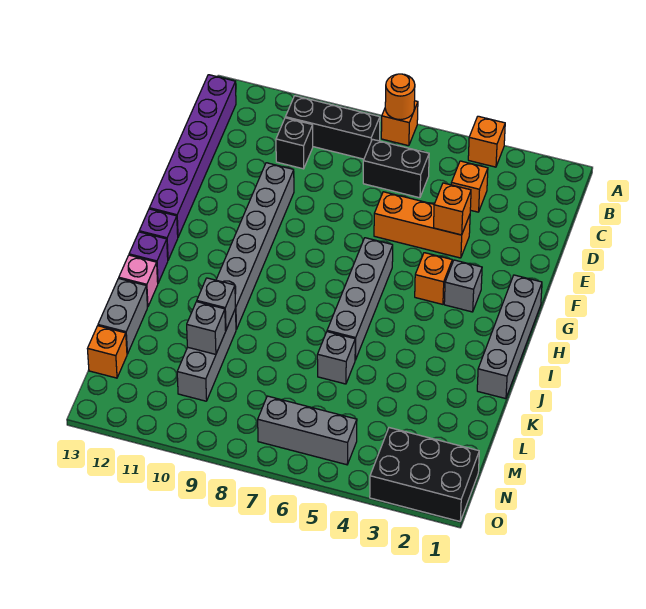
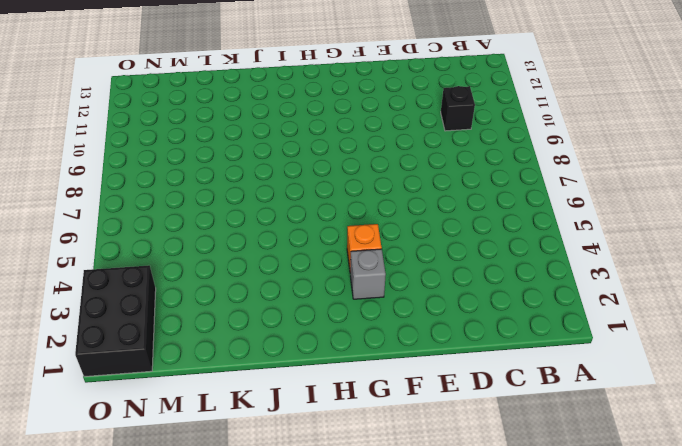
none -> orange brick A4 level 1
none -> orange brick A7 level 1
none -> black brick B8:B10 level 1

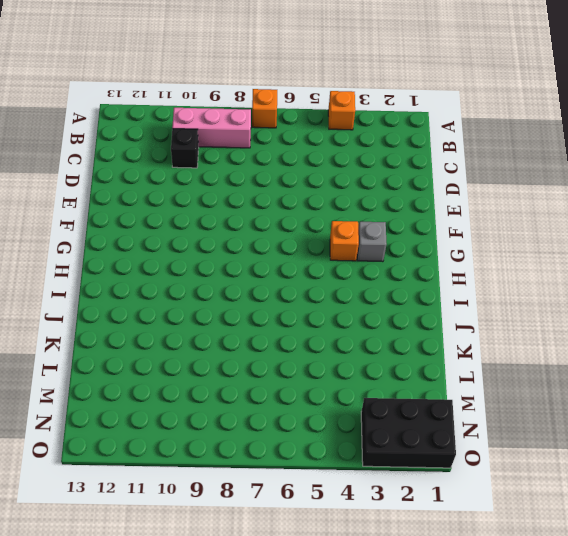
pink brick B8:B10 level 1 -> black brick B8:B10 level 1
none -> purple brick B13:G13 level 1
none -> orange brick C4 level 1
none -> black brick C6:C7 level 1

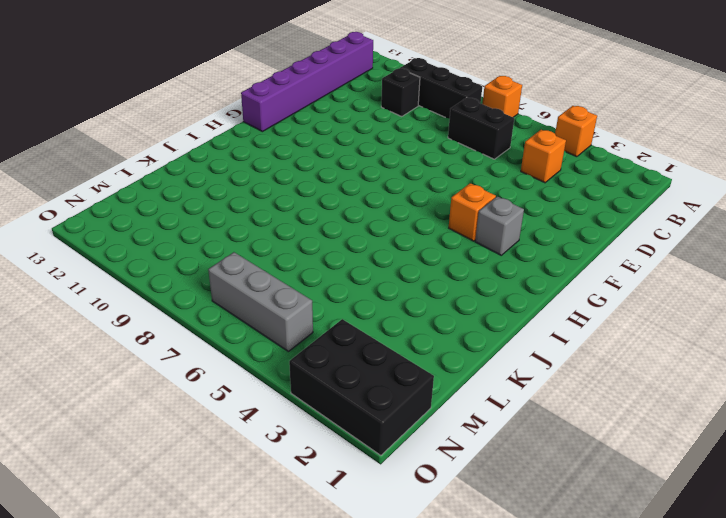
none -> orange brick E4:E6 level 1
none -> grey brick E10:J10 level 1
none -> grey brick G1:J1 level 1

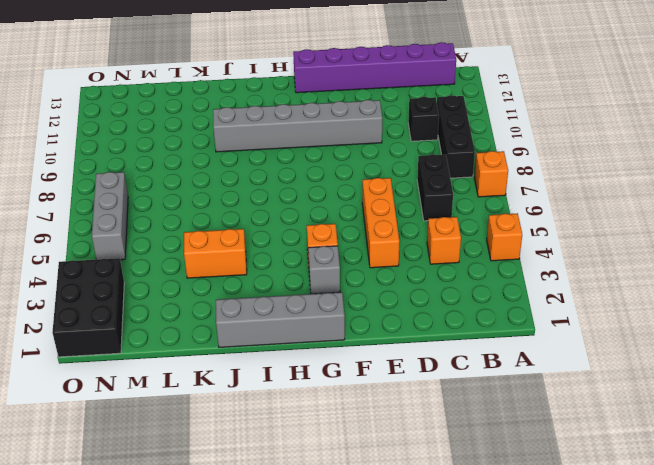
orange brick J4:K4 level 1 -> none
none -> grey brick G6:J6 level 1
none -> purple brick H13 level 1
none -> purple brick I13 level 1

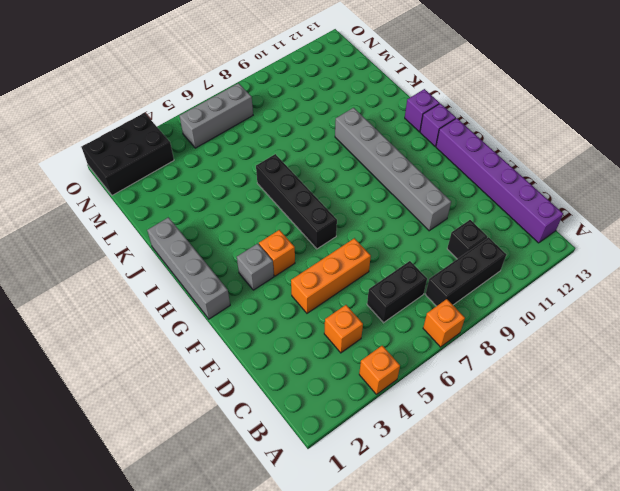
black brick G6:J6 level 1 -> grey brick G6:J6 level 1
none -> pink brick J13 level 1
none -> grey brick K6 level 1
none -> grey brick K10:M10 level 1

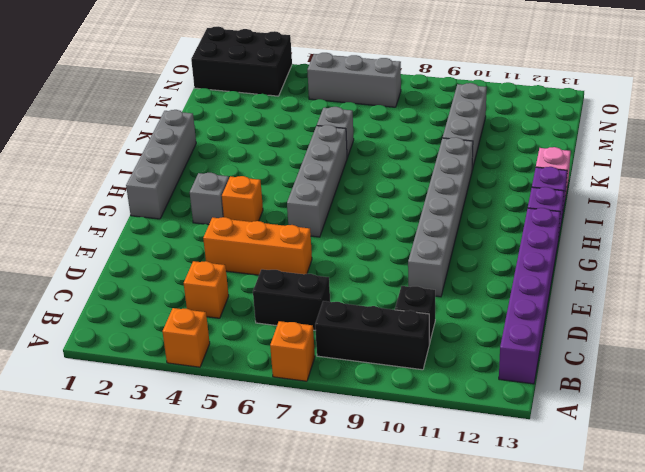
none -> grey brick K13:L13 level 1
none -> orange brick M13 level 1
none -> orange round brick A7 level 2

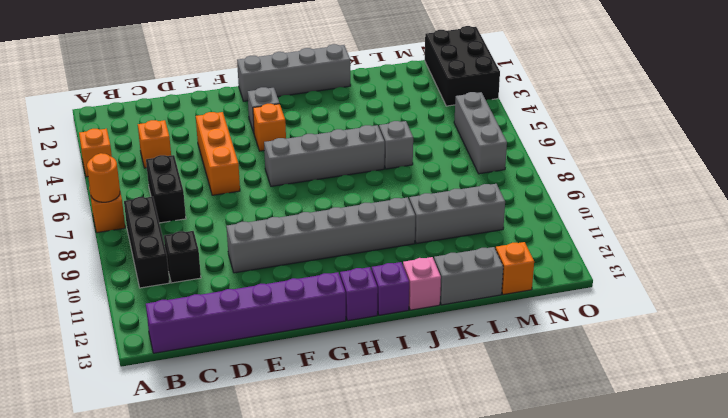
none -> orange brick E4 level 2
none -> grey brick K10 level 2
none -> grey brick L10 level 2

